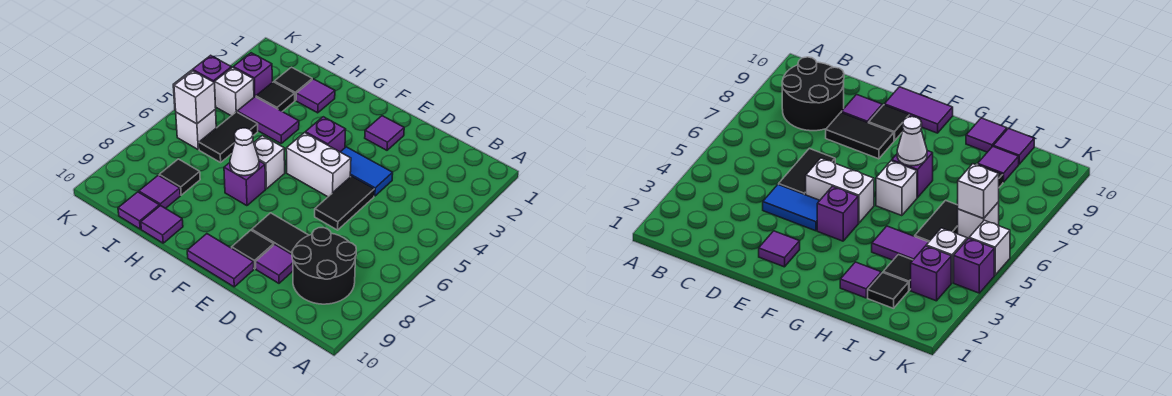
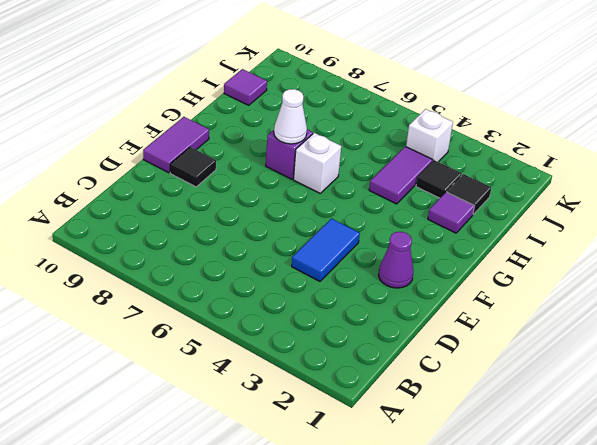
purple cone E2 level 1 -> purple tile E2 level 1
none -> black round brick B8:C9 level 1
none -> black tile D5:D6 level 1
none -> black tile D8:E8 level 1

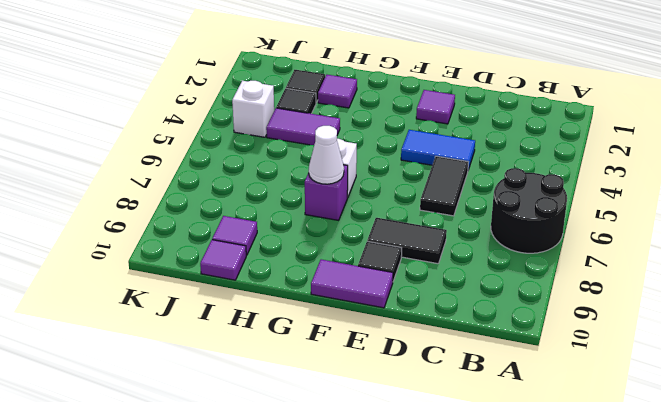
black round brick A6:B7 level 1 -> black round brick B8:C9 level 1
none -> purple tile D9 level 1
none -> white brick E5:F5 level 1
none -> purple brick F4 level 1

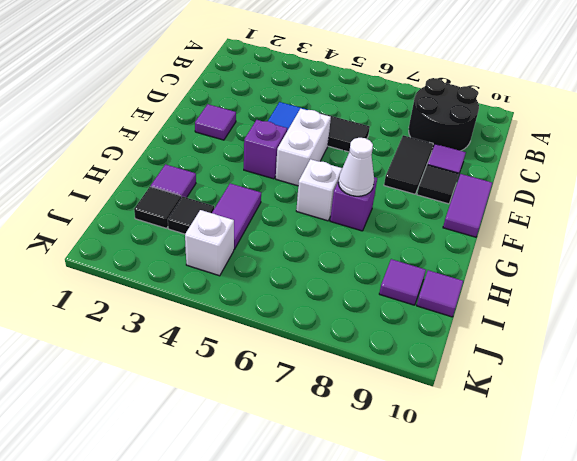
none -> purple tile H10 level 1
none -> black tile I5:I6 level 1
none -> black tile I8 level 1

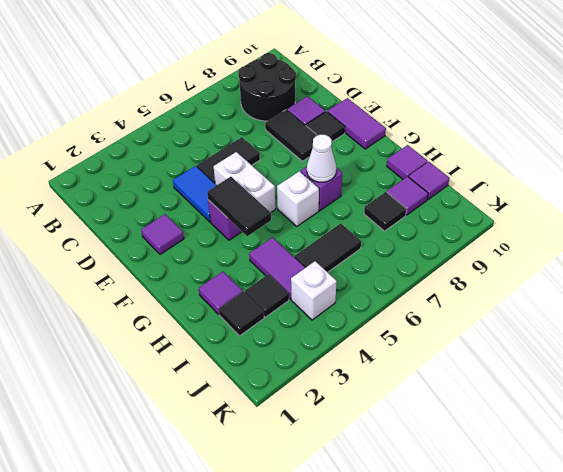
black tile F4:G4 level 2 -> none
none -> purple brick J3 level 1
none -> white brick J6 level 1
none -> purple brick K4 level 1

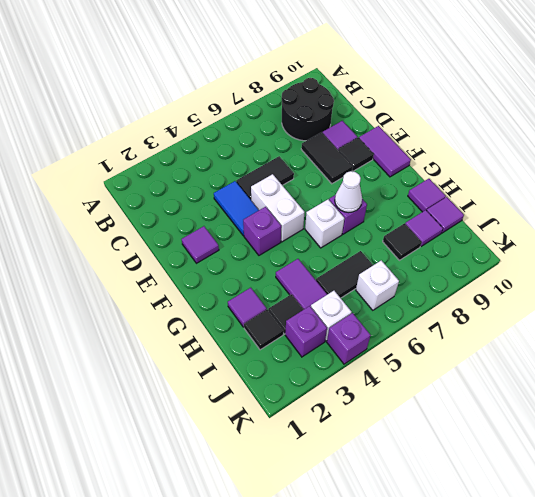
none -> white brick K5 level 1
none -> white brick J6 level 2

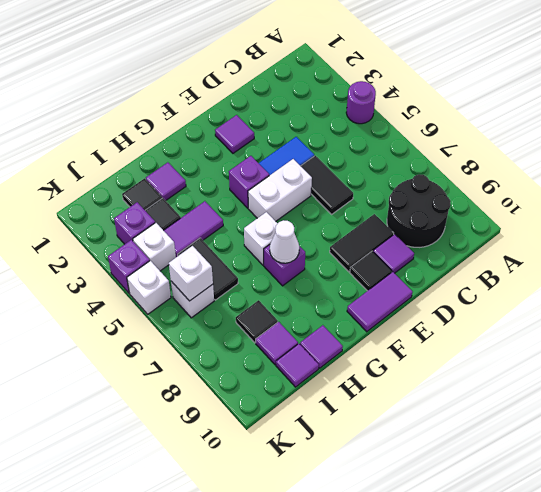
purple round brick A4 level 1 -> none

